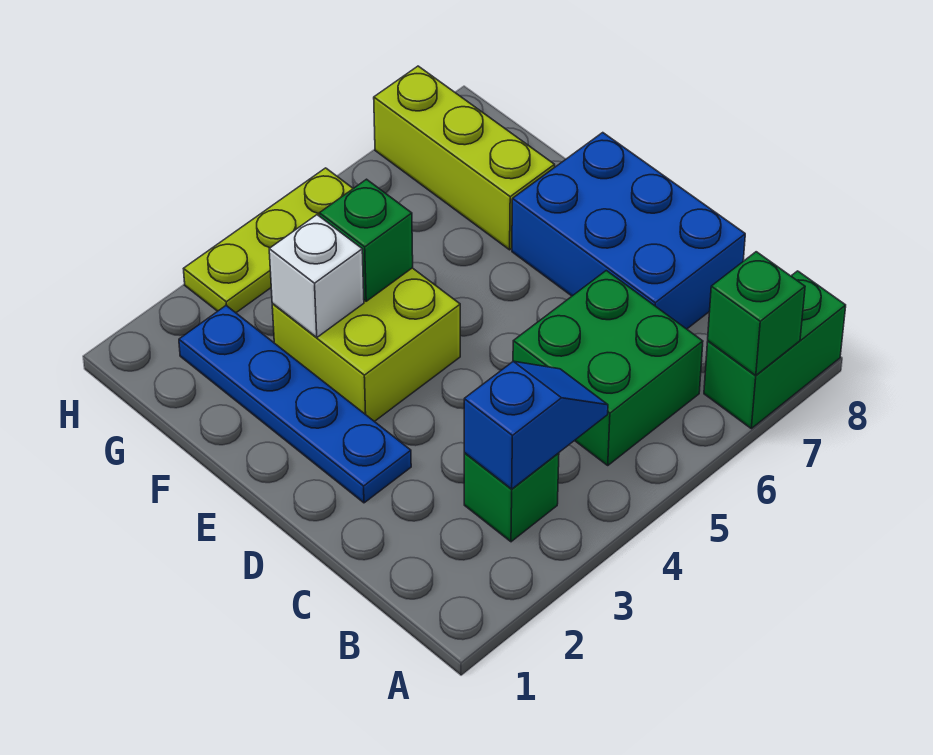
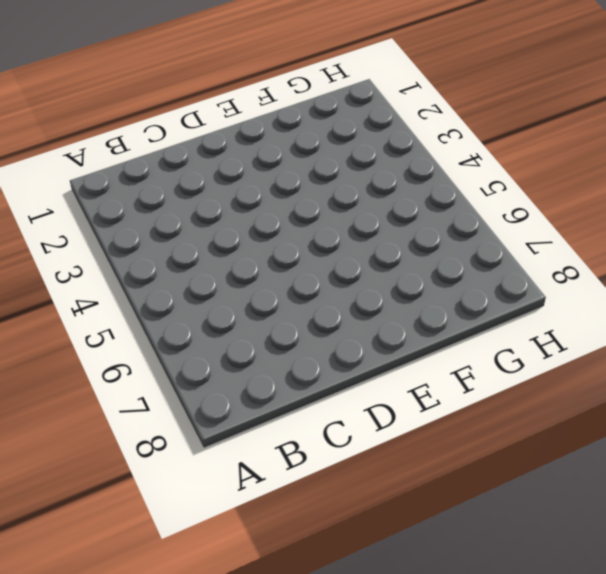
none -> green brick A7:A8 level 1
none -> green brick B3 level 1
none -> green brick B5:C6 level 1

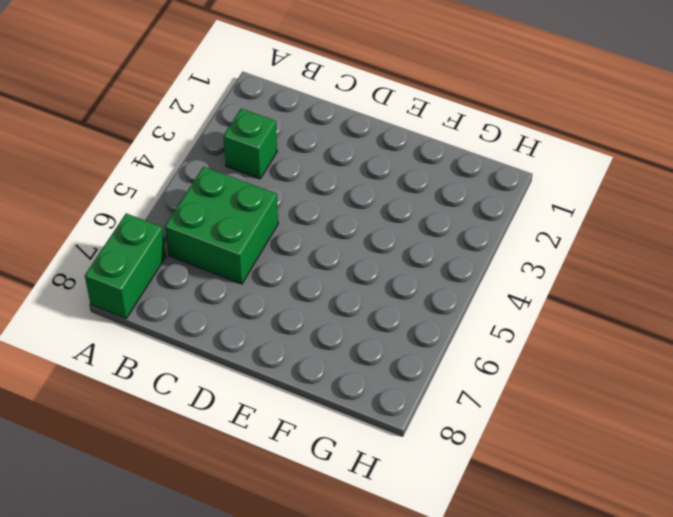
none -> blue brick C7:E8 level 1
none -> blue plate D2:G2 level 1
none -> lime brick E3:F4 level 1

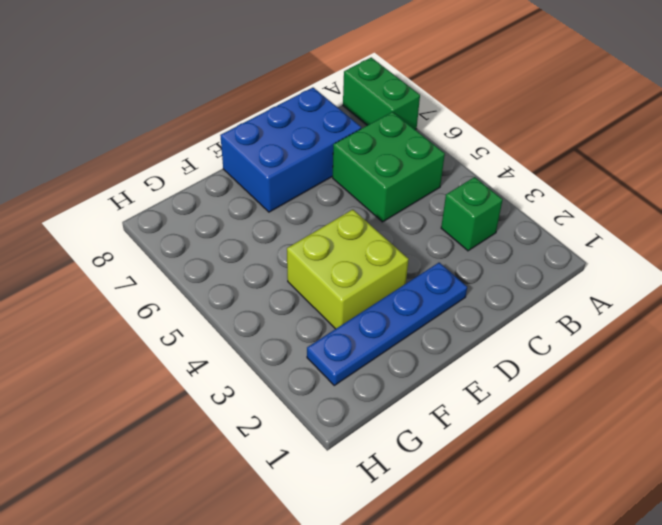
none -> lime brick F7:H7 level 1
none -> lime plate H3:H5 level 1
none -> green brick A7 level 2

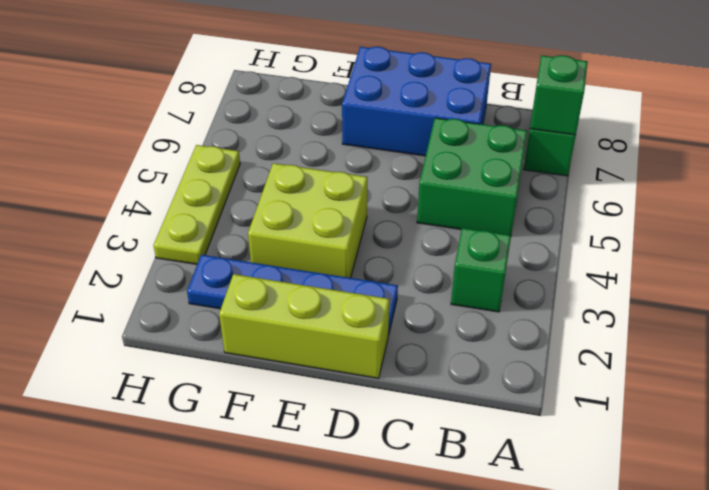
lime brick D1:F1 level 1 -> lime brick F7:H7 level 1
none -> blue slope B3:B4 level 2 top 3
none -> white brick F3 level 2
none -> green brick F4 level 2

